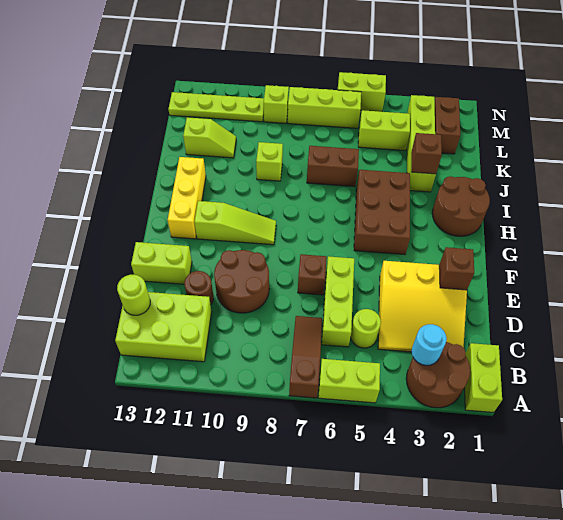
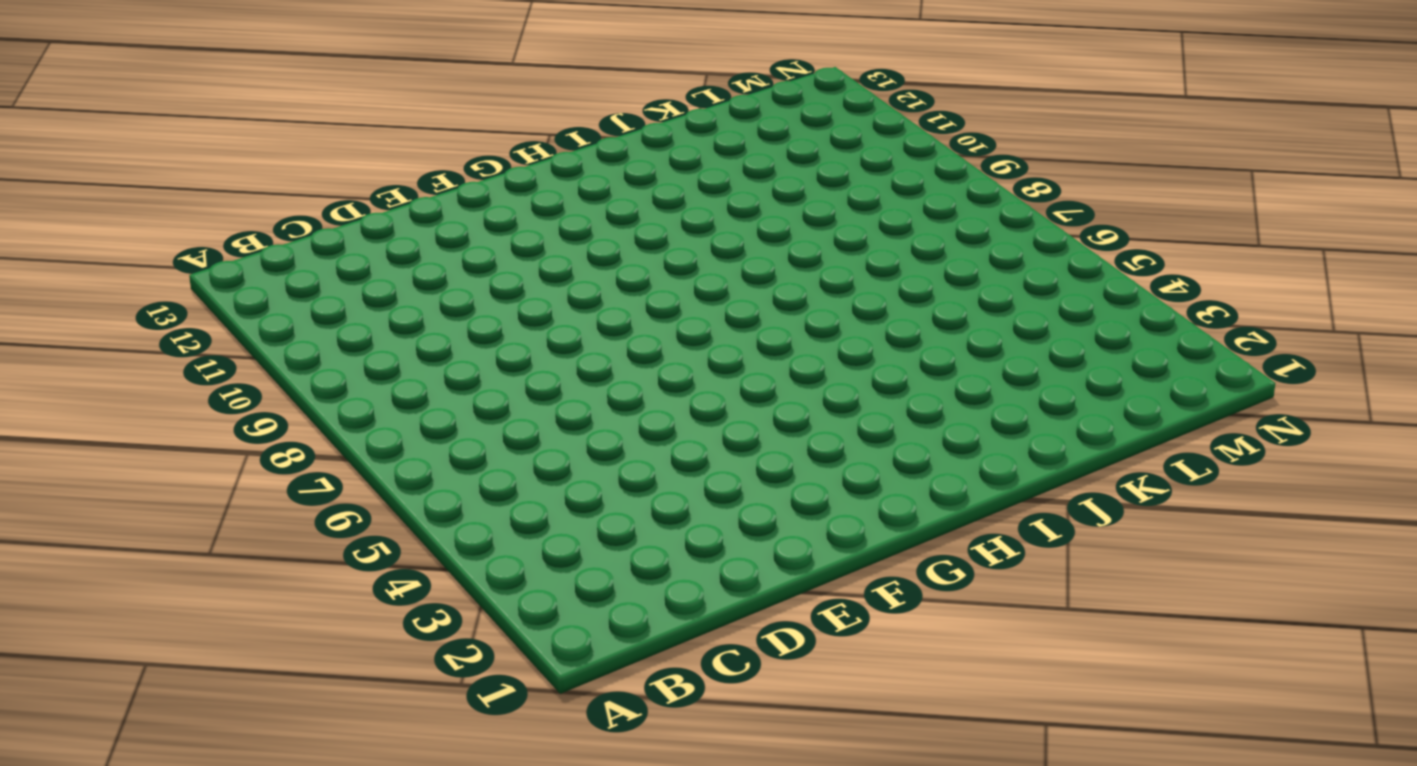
none -> lime brick A1:B1 level 1
none -> brown round brick A2:B3 level 1
none -> lime brick A5:A6 level 1
none -> brown slope A7:C7 level 1 top A

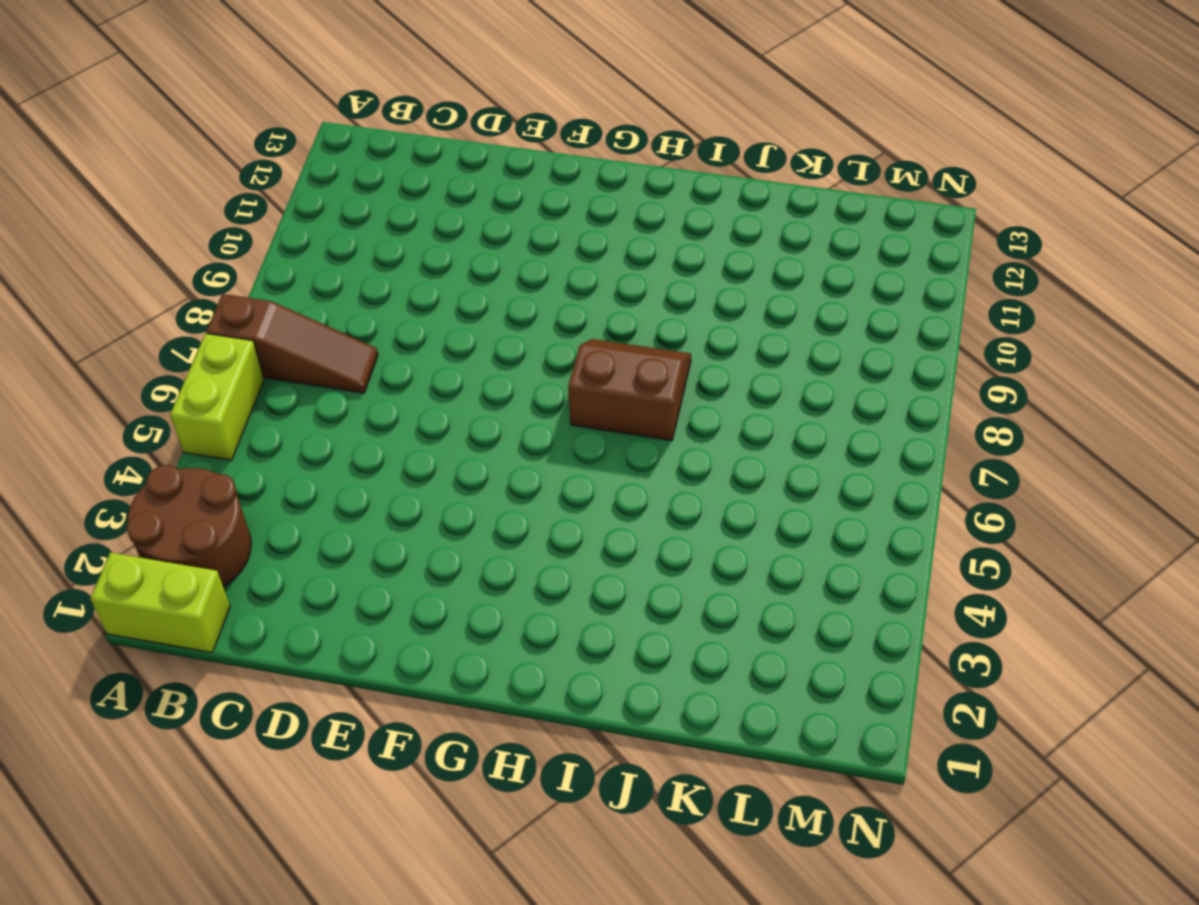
brown slope H7:I8 level 1 top 7 -> none
none -> lime brick B11:C13 level 1
none -> yellow slope C2:E4 level 1 top E
none -> lime round brick C5 level 1
none -> lime brick C6:E6 level 1

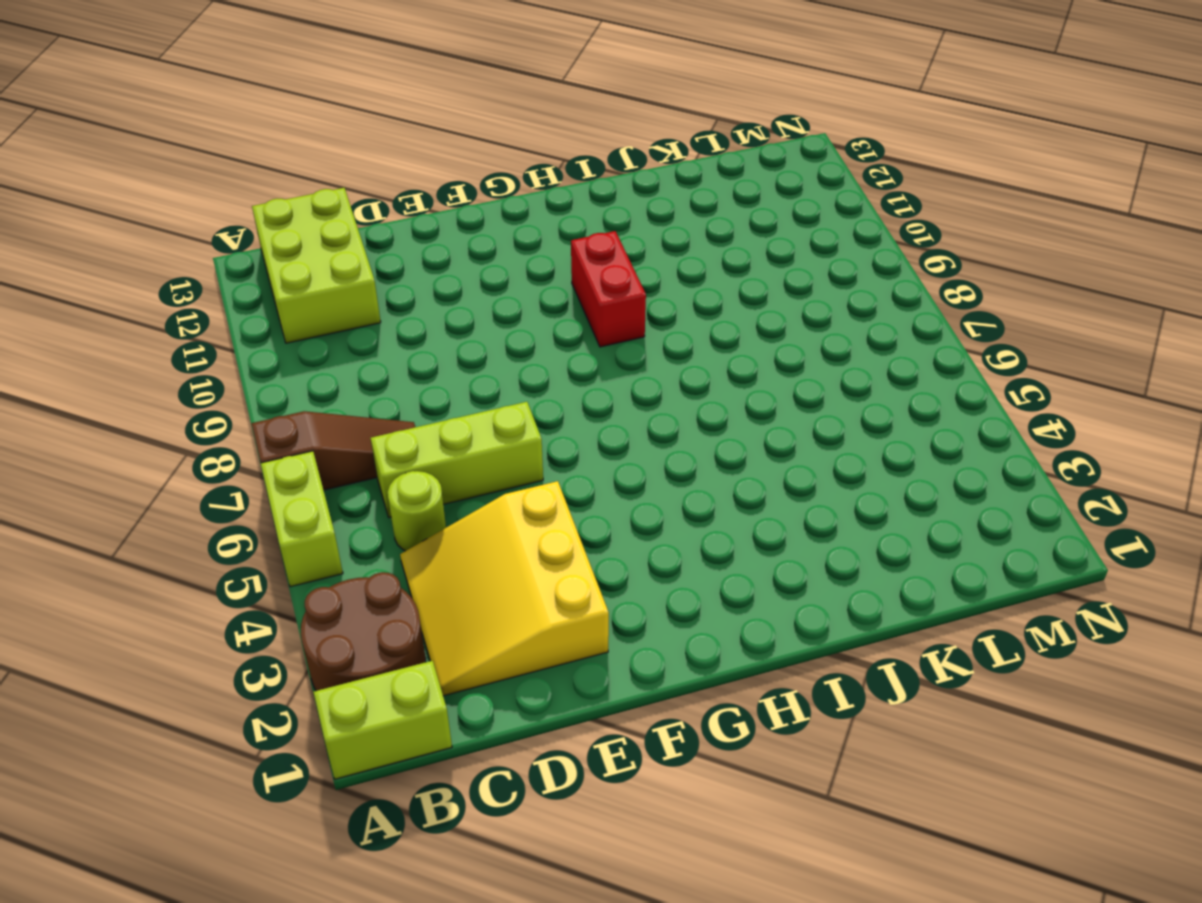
red brick H9:H10 level 1 -> none
none -> brown round brick D9:E10 level 1
none -> brown round brick D11 level 1
none -> brown brick E7 level 1
none -> lime brick E12:E13 level 1

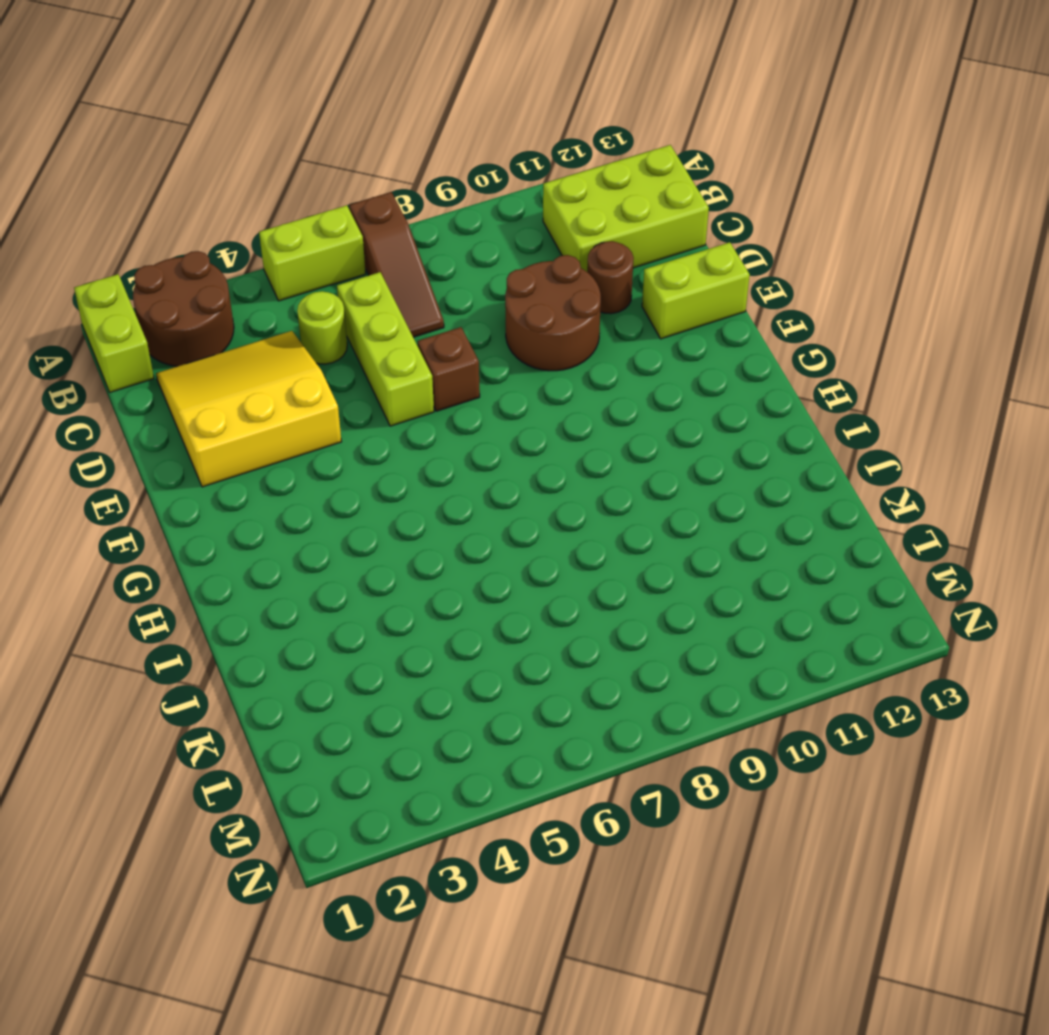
none -> brown brick G4:I5 level 1
none -> lime slope G9:G11 level 1 top 11
none -> yellow brick G12:I12 level 1
none -> brown round brick H1:I2 level 1

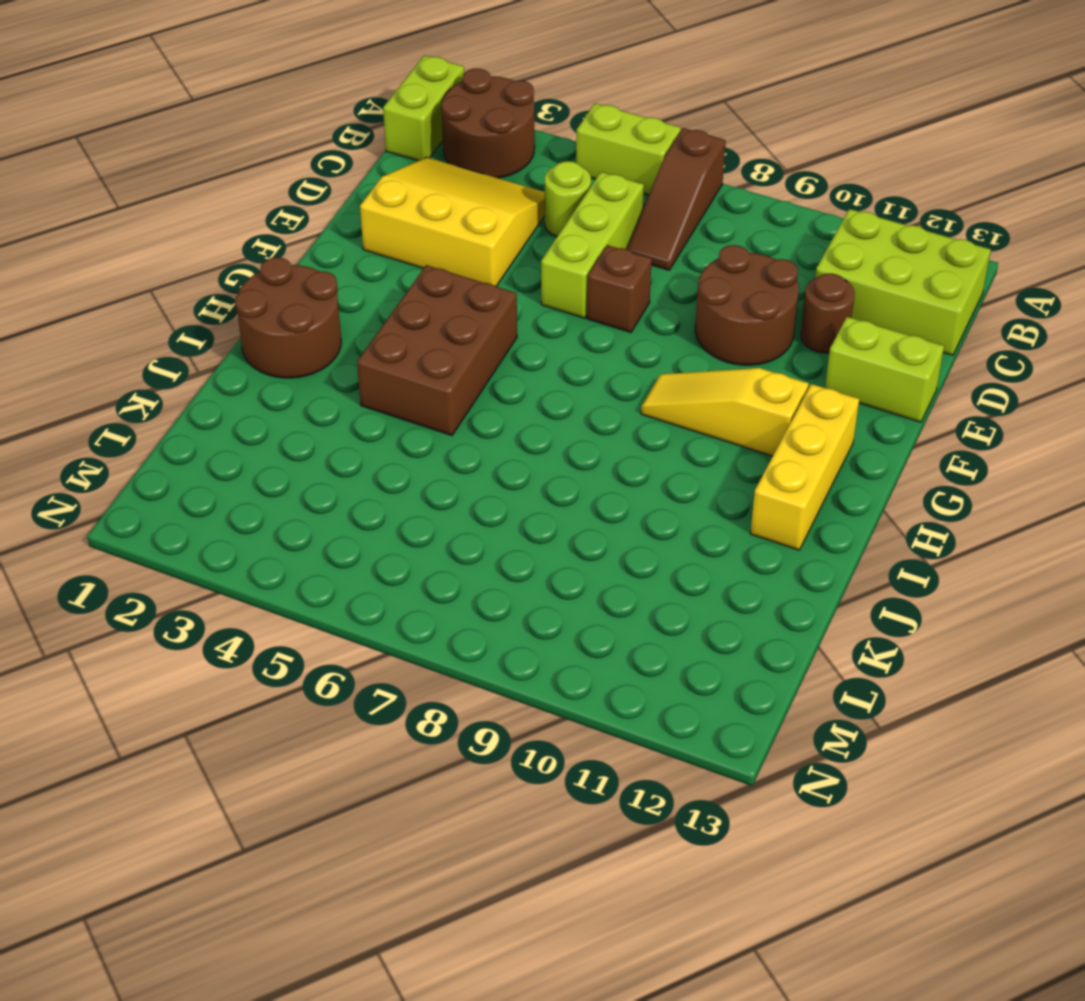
yellow slope G9:G11 level 1 top 11 -> lime slope G9:G11 level 1 top 11
none -> lime brick J3:M3 level 1
none -> brown brick J6:J7 level 1
none -> lime brick J9 level 1
none -> lime slope K11:K12 level 1 top 12

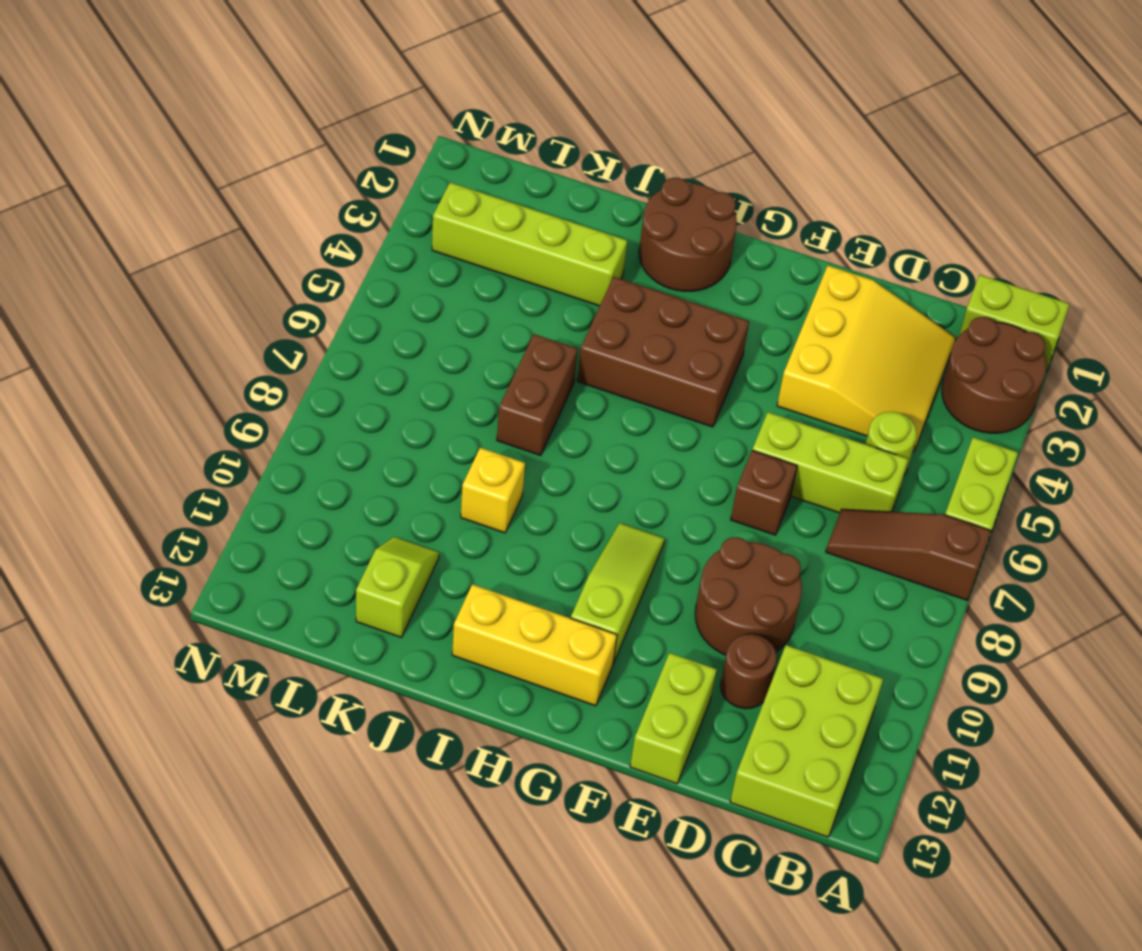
yellow brick J9 level 1 -> lime brick J9 level 1
none -> brown brick L2:M2 level 1
none -> lime brick L4:L5 level 1
none -> lime brick M6:M8 level 1
none -> lime brick M9 level 1

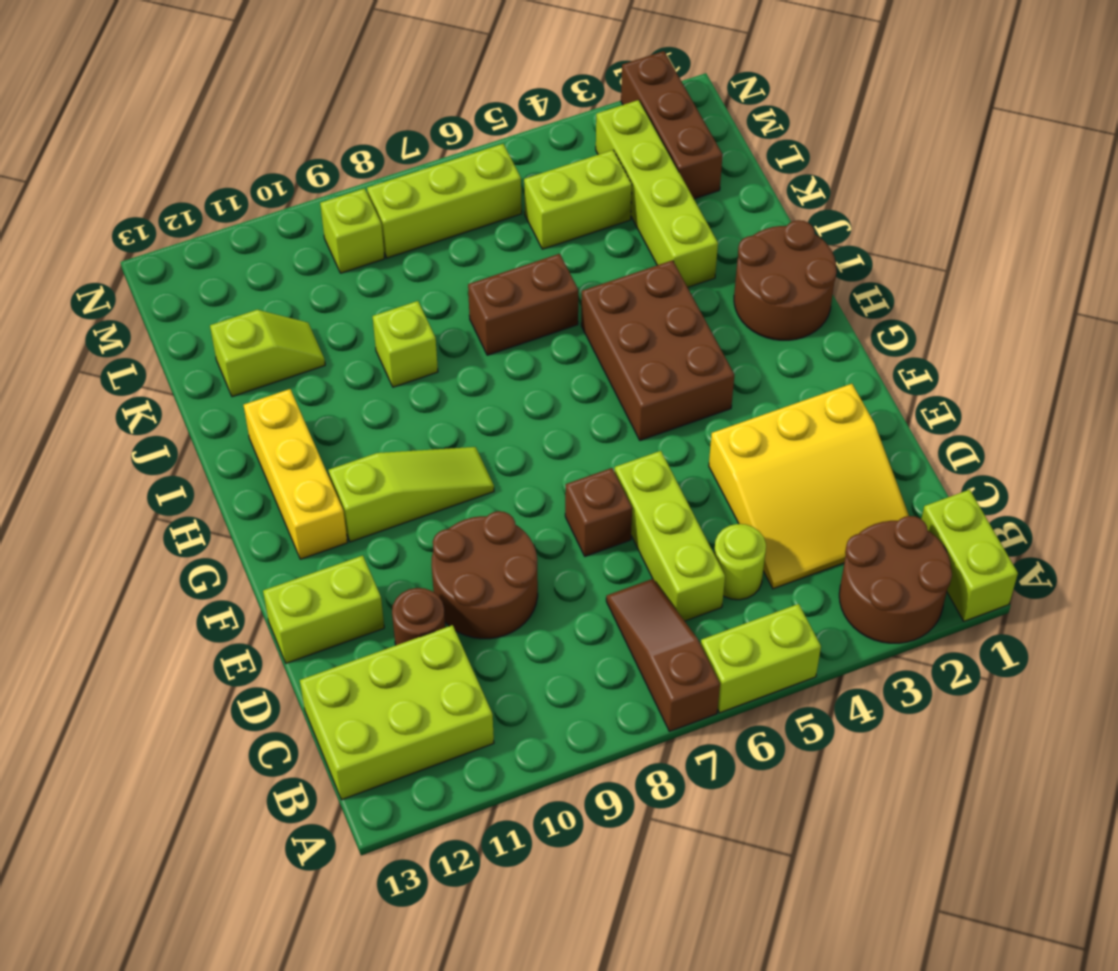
brown brick L2:N2 level 1 -> brown brick L2:M2 level 1
none -> lime plate M10:M13 level 1
none -> lime brick N5:N6 level 1
none -> cyan round brick B3 level 2
none -> lime round brick C13 level 2

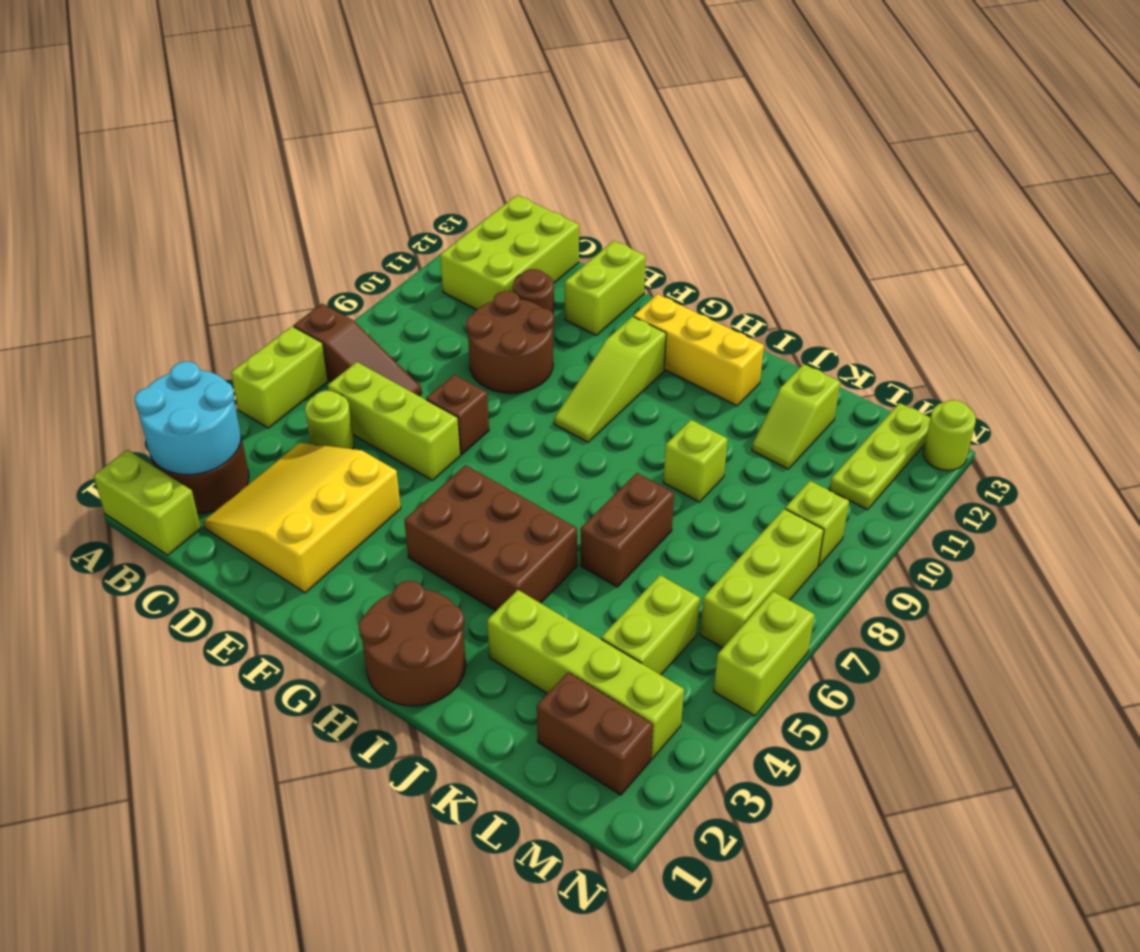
cyan round brick A2:B3 level 2 -> cyan round brick B3 level 2
lime plate M11:M13 level 1 -> lime plate M10:M13 level 1
lime round brick N13 level 1 -> lime round brick C13 level 2
none -> brown brick E2 level 2
none -> brown brick J3 level 2

